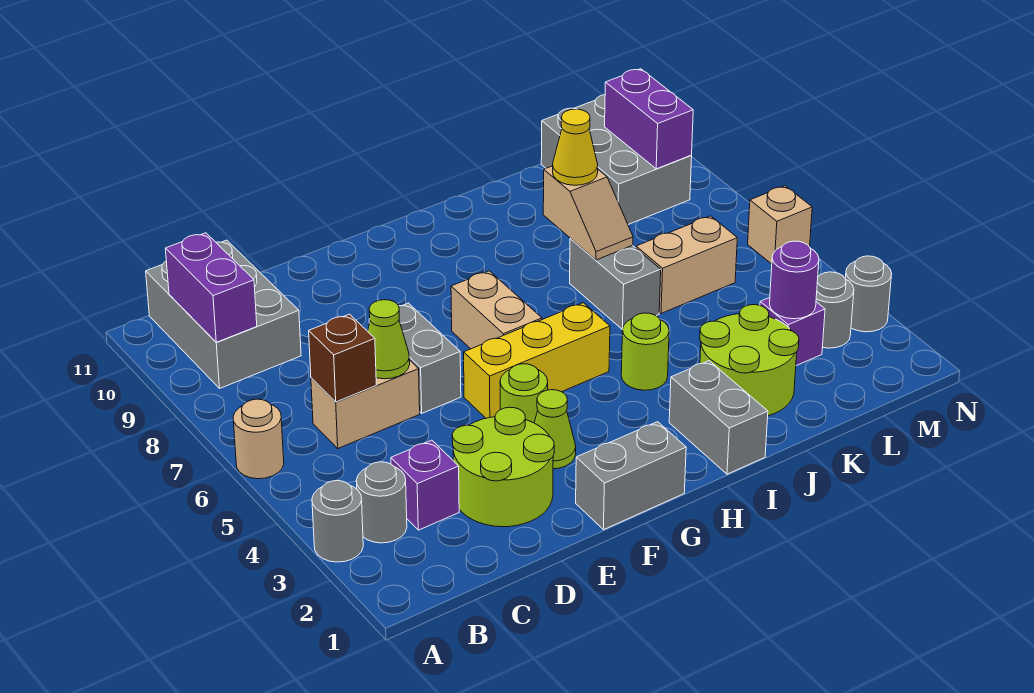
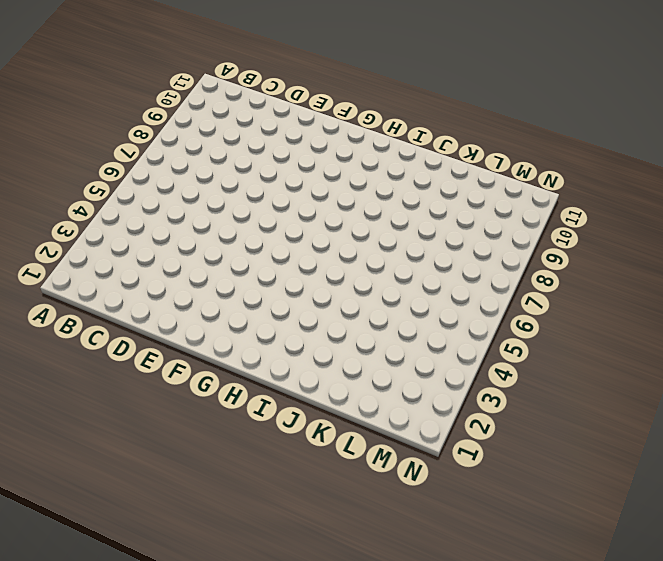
none -> grey round brick A3 level 1
none -> tan round brick A6 level 1
none -> grey round brick B3 level 1
none -> grey brick B9:C11 level 1

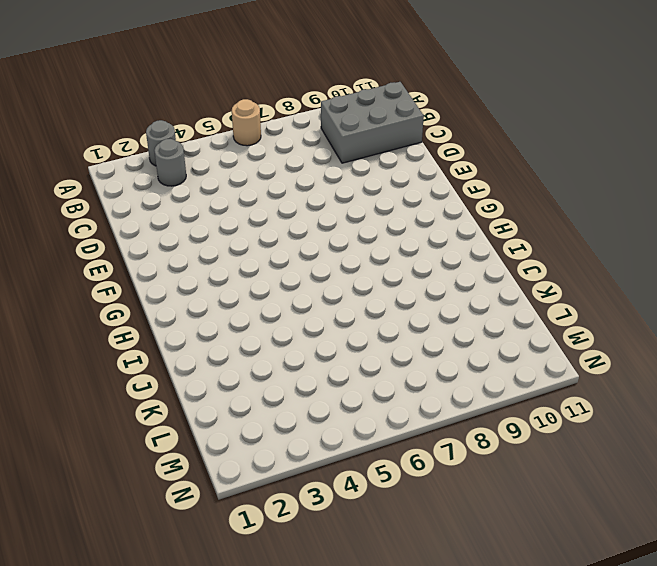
none -> purple brick C3 level 1
none -> tan brick C6:D6 level 1
none -> lime round brick D2:E3 level 1
none -> grey brick E6:E7 level 1

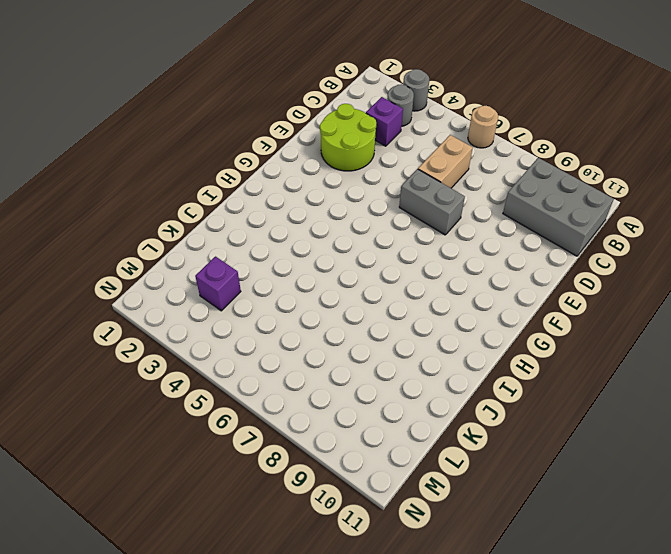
none -> grey brick F1:G1 level 1
none -> lime cone F3 level 1
none -> lime round brick F4 level 1
none -> yellow brick F5:H5 level 1

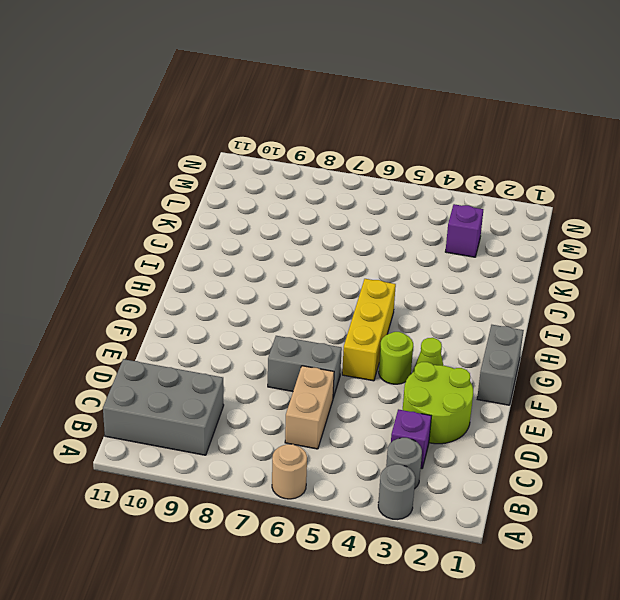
none -> tan brick G6:G7 level 1
none -> grey brick I1:I2 level 1
none -> lime round brick I4 level 1
none -> lime round brick J2:K3 level 1

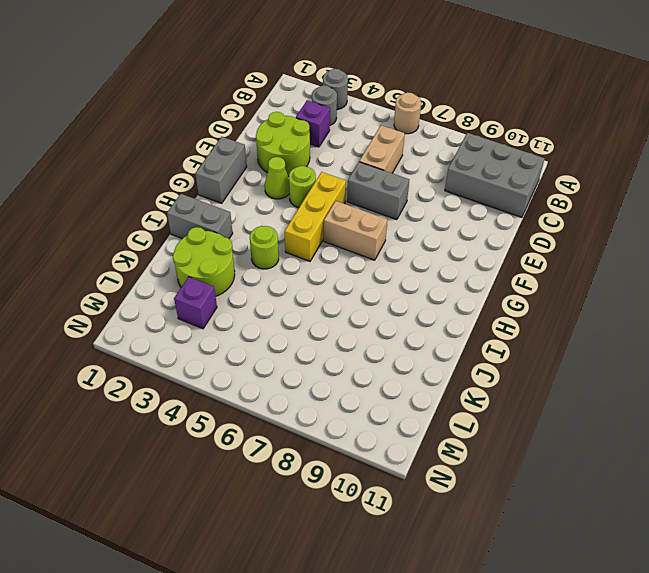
none -> grey brick J6:J7 level 1
none -> tan brick K6:L6 level 1
none -> grey brick L9:M11 level 1
none -> grey round brick M3 level 1

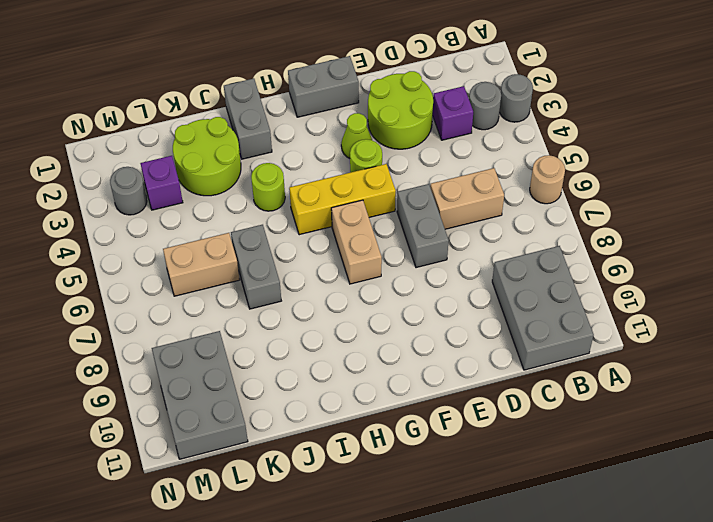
none -> grey round brick N3 level 1
none -> tan brick N6 level 1
none -> purple brick B9:B10 level 2
none -> brown brick C6 level 2

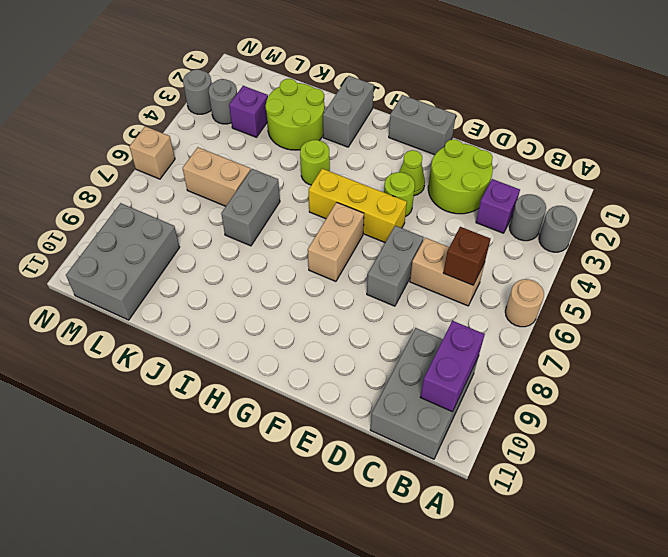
none -> lime cone D6 level 2
none -> tan slope J7:J8 level 2 top 8
none -> purple round brick L3 level 2
none -> purple brick M9:M10 level 2

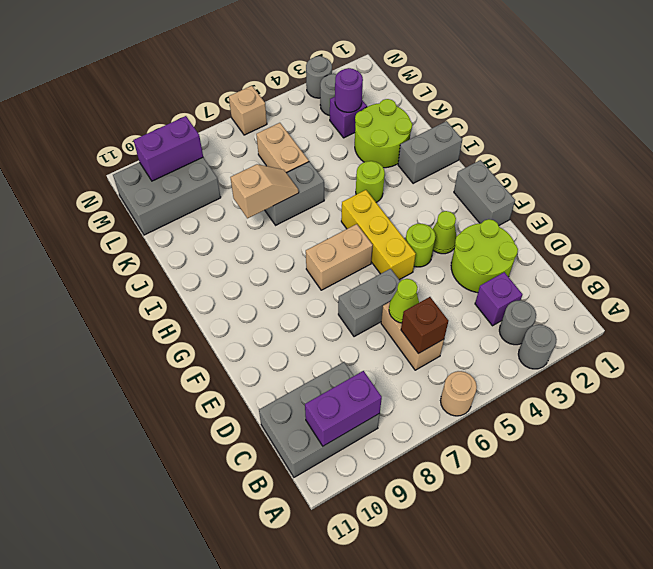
none -> yellow cone J8 level 3

